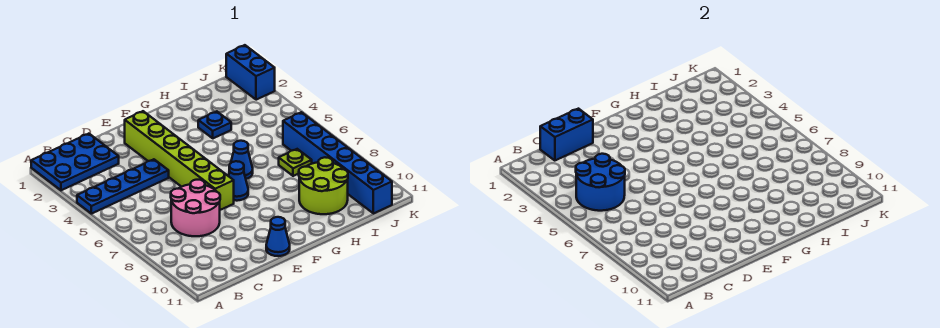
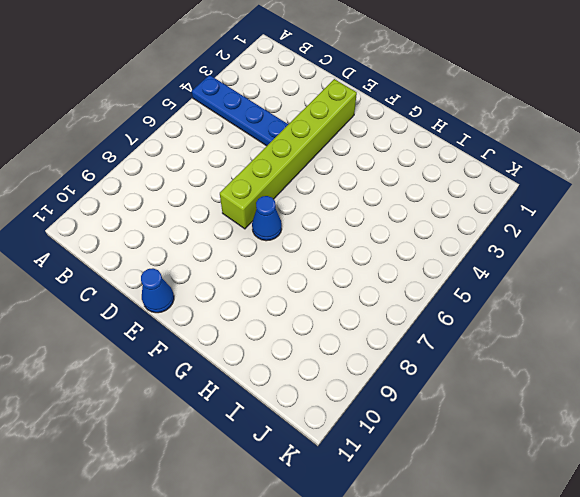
none -> blue plate A1:C2 level 1
none -> pink round brick C7:D8 level 1
none -> blue cone G6 level 1

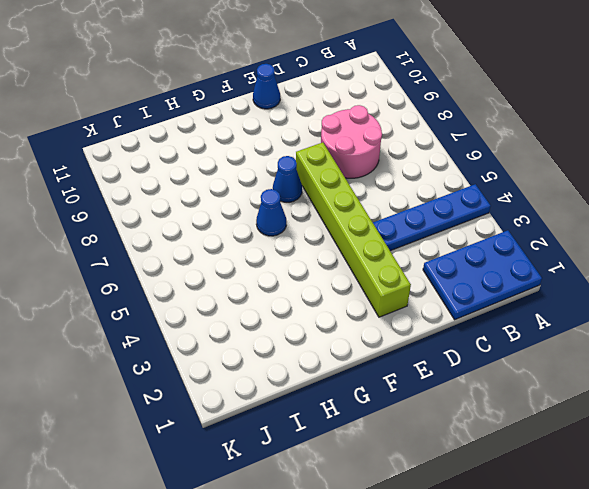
none -> blue plate H3 level 1
none -> lime round brick H9:I10 level 1
none -> lime plate I7 level 1

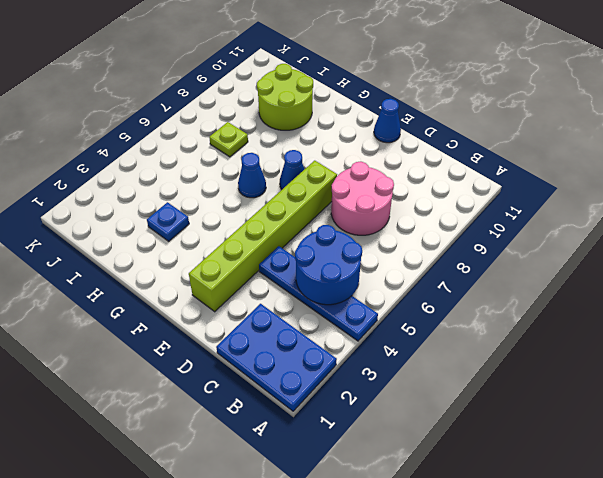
none -> blue brick J6:J11 level 1
none -> blue brick K1:K2 level 1
none -> blue brick C1:D1 level 2

